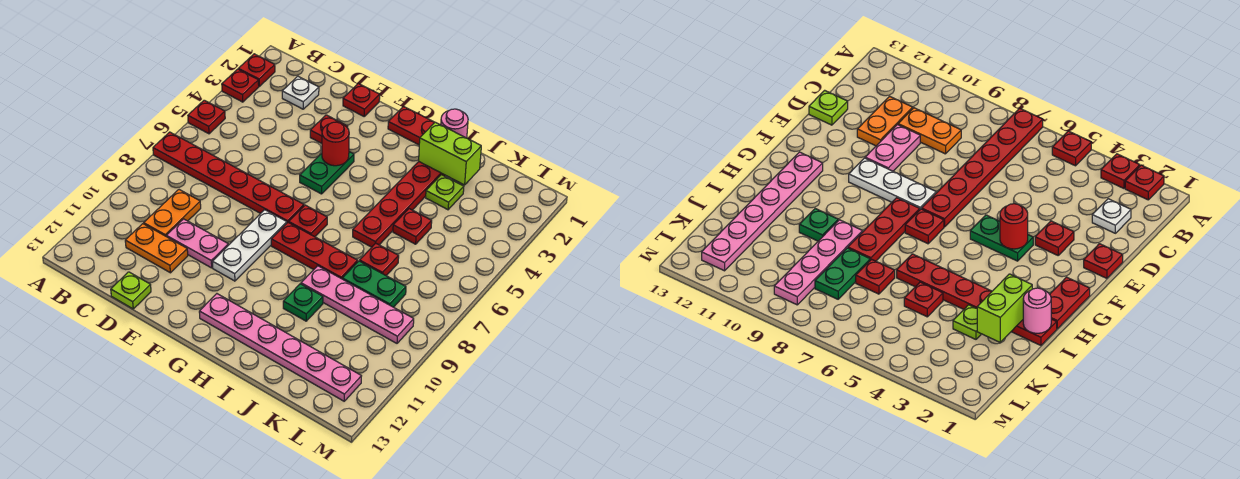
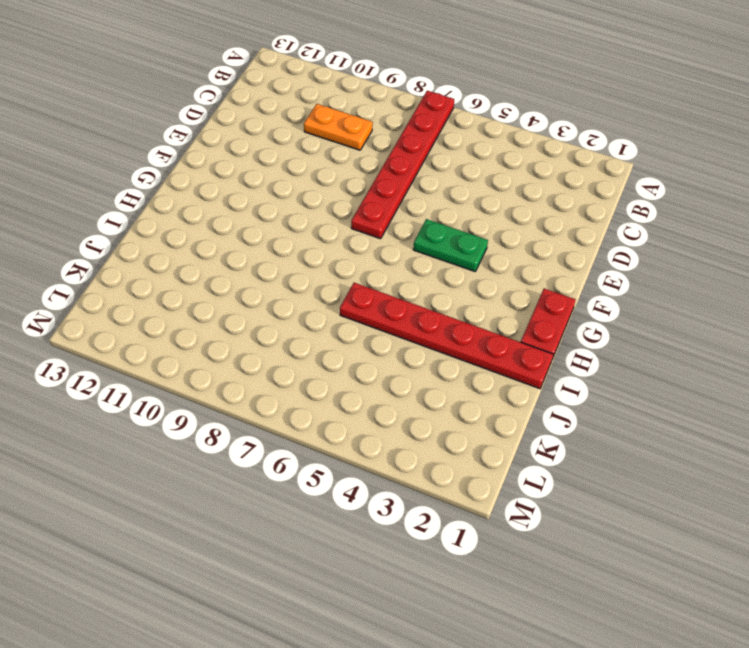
none -> red plate A2 level 1
none -> red plate A3 level 1
none -> red plate A5 level 1

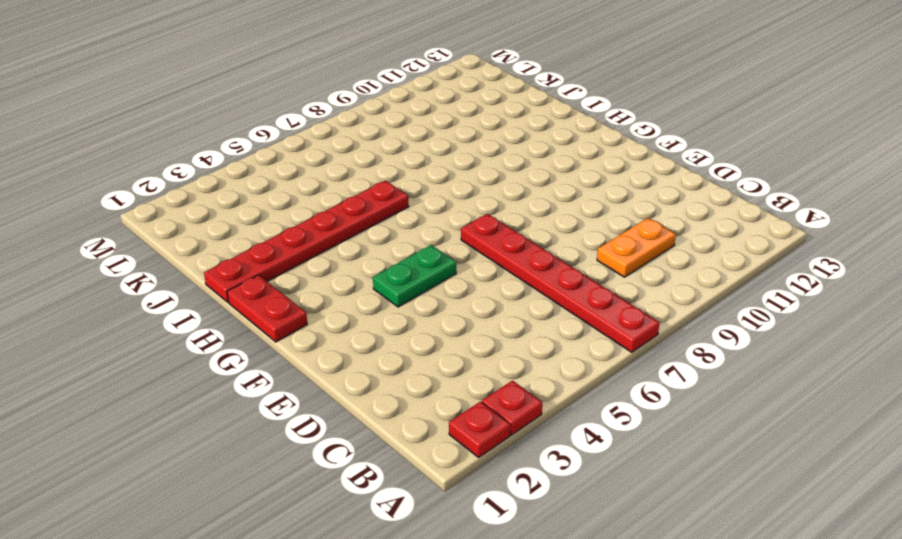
none -> red plate A5 level 1
none -> white plate C2 level 1
none -> orange plate C11:D11 level 1

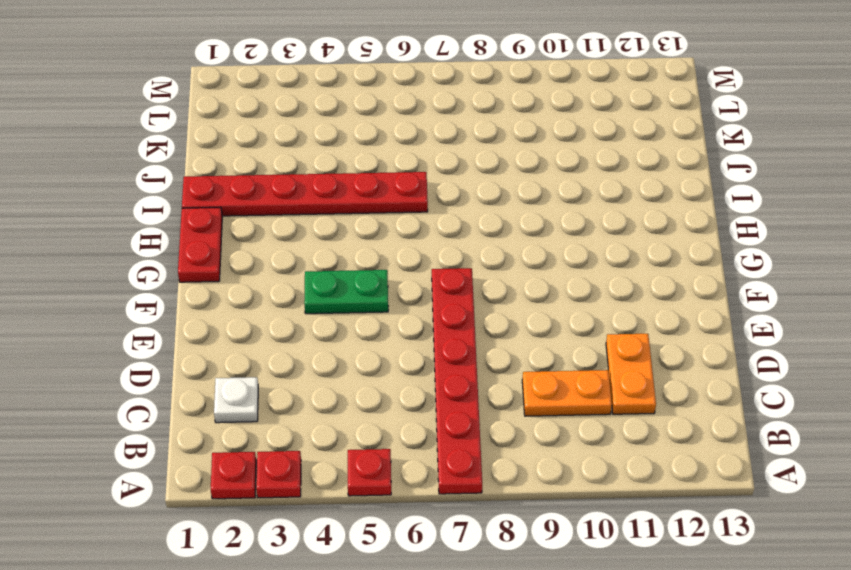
none -> pink plate D10:E10 level 1
none -> lime plate D13 level 1
none -> red plate E1 level 1

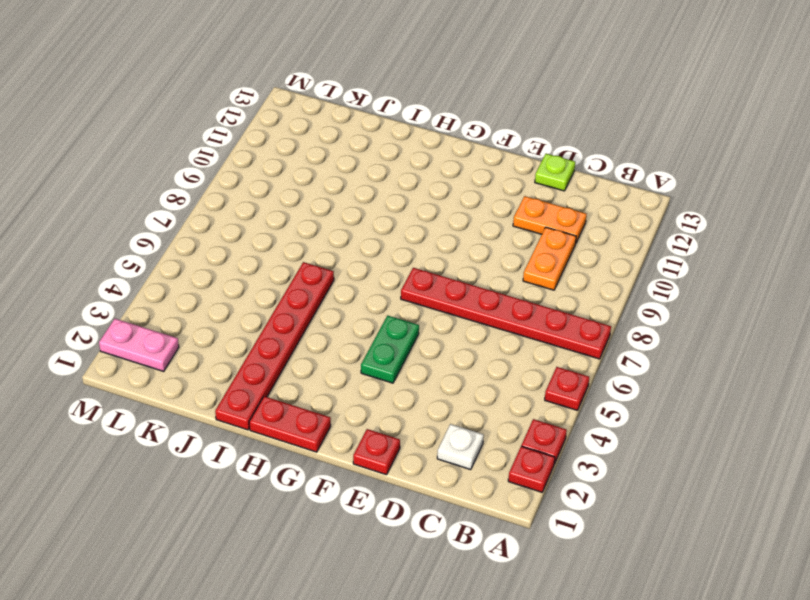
pink plate L2:M2 level 1 -> pink plate D10:E10 level 1
none -> red plate E3 level 1
none -> white plate F8:F10 level 1
none -> red plate G7 level 1

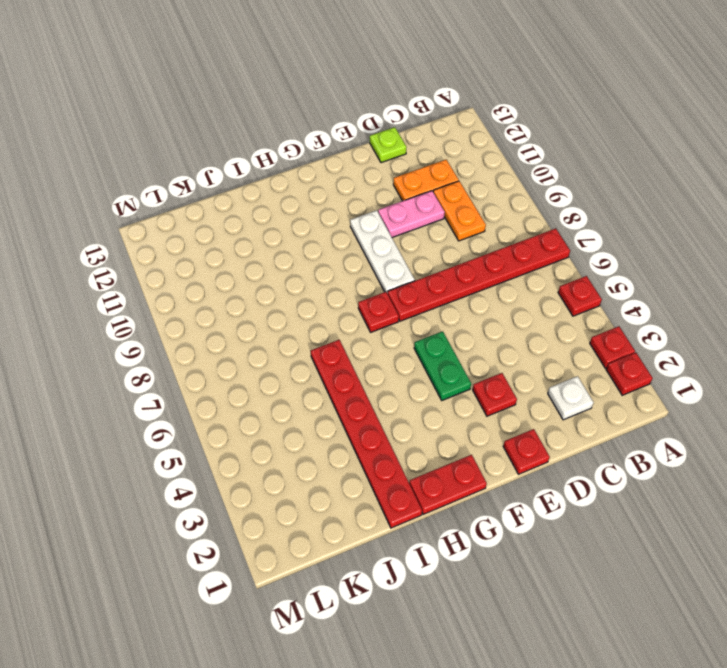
none -> red plate G8:I8 level 1
none -> pink plate G12:L12 level 1
none -> pink plate I9:L9 level 1

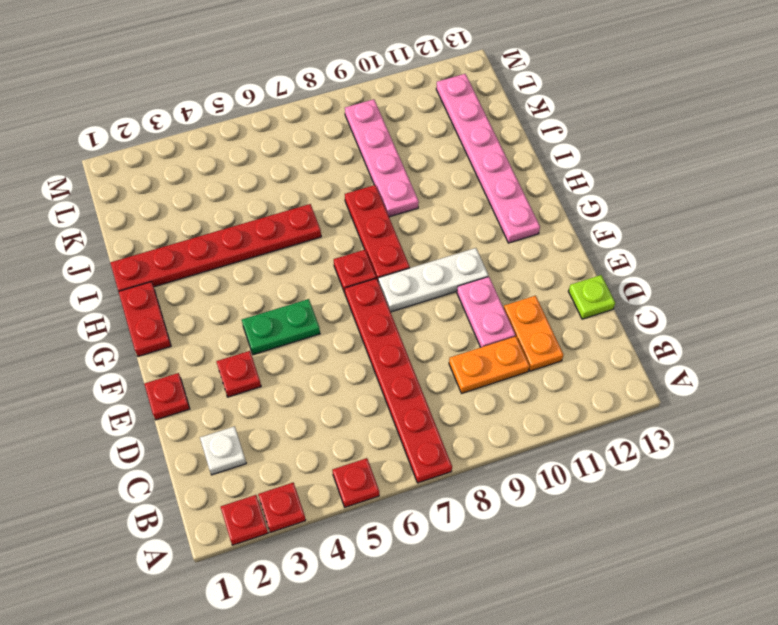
none -> green plate I10 level 1
none -> lime plate J3 level 1
none -> red plate J5 level 1

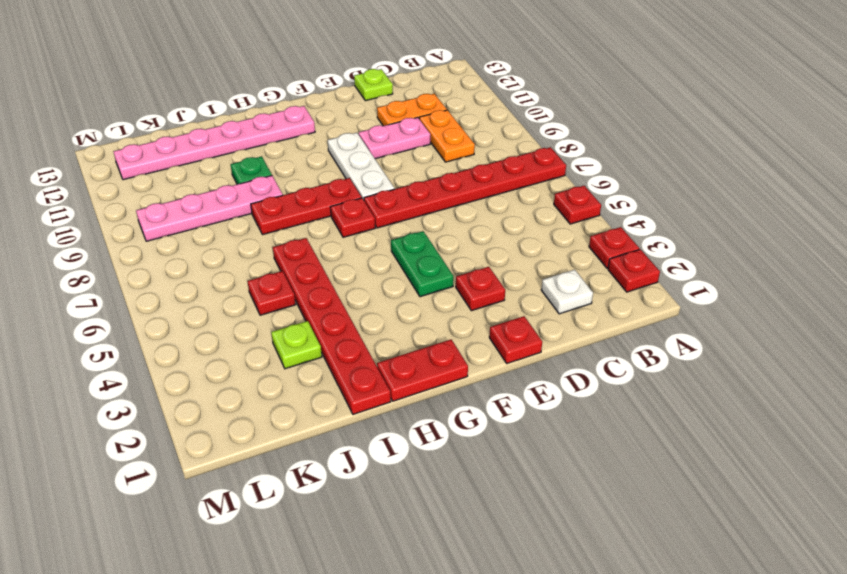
none -> red plate J7 level 1
none -> green plate J8:K8 level 1
none -> red round brick F4 level 2

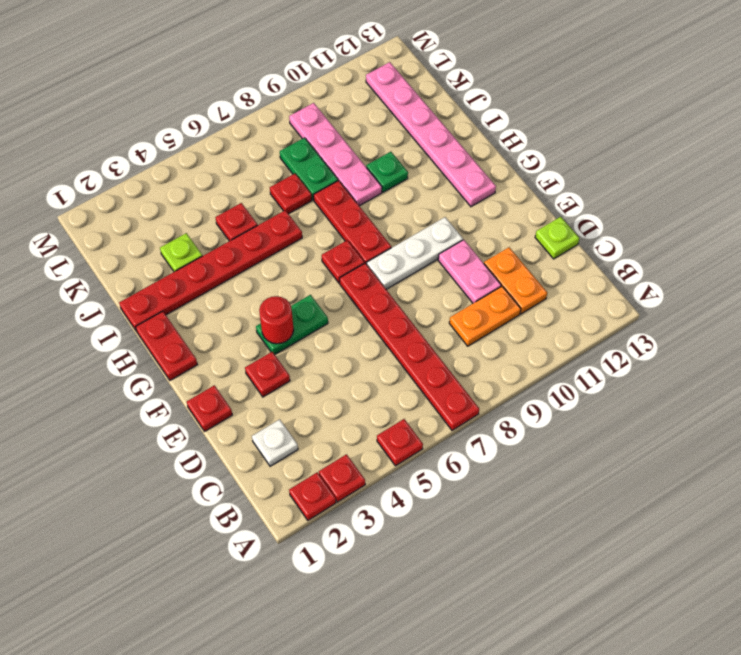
none -> pink round brick I1 level 2
none -> lime brick I2:J2 level 2

